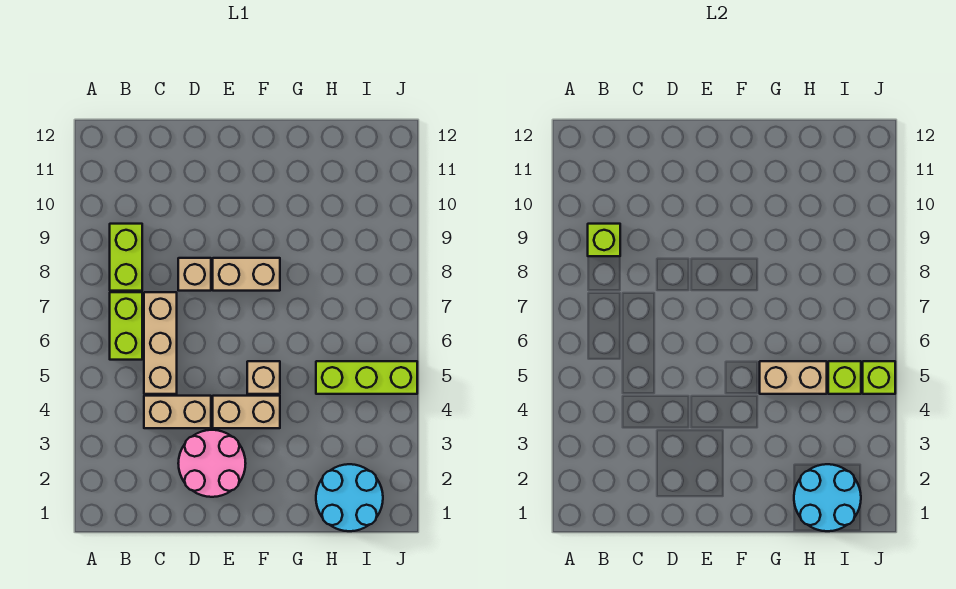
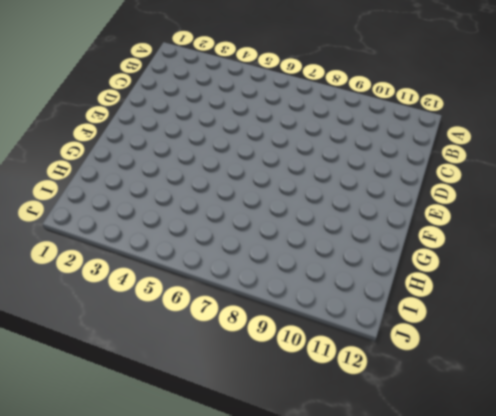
none -> lime brick B6:B7 level 1
none -> lime brick B8:B9 level 1
none -> tan brick C4:D4 level 1

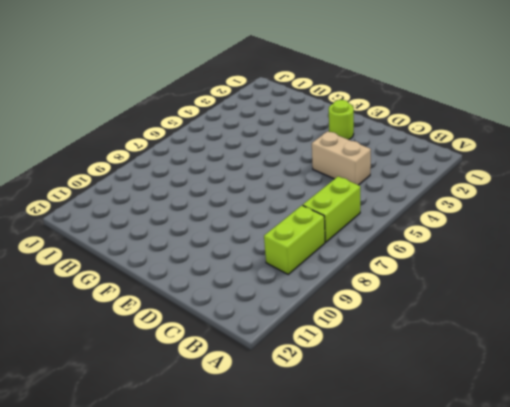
lime round brick E2 level 1 -> pink round brick D2:E3 level 1
none -> tan brick C5:C7 level 1
none -> tan brick D8 level 1
none -> tan brick E4:F4 level 1

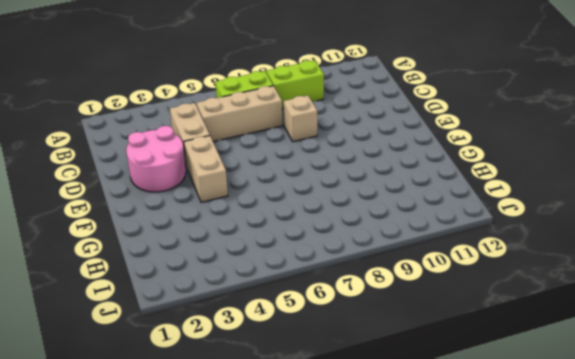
none -> tan brick E8:F8 level 1
none -> tan brick F5 level 1
none -> cyan round brick H1:I2 level 1

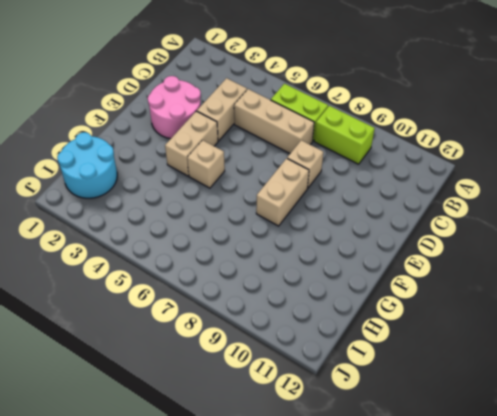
none -> lime brick H5:J5 level 1
none -> lime brick B9 level 2
none -> tan brick G5:H5 level 2

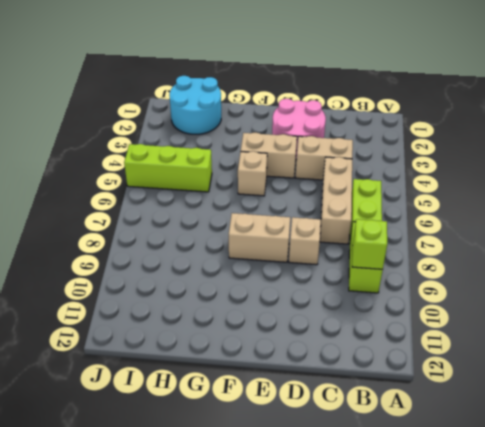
none -> tan brick G5:H5 level 2
none -> cyan round brick H1:I2 level 2
none -> lime brick I5 level 2

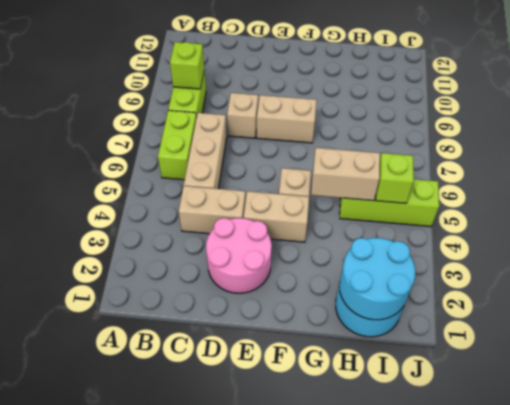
none -> lime brick J5 level 2

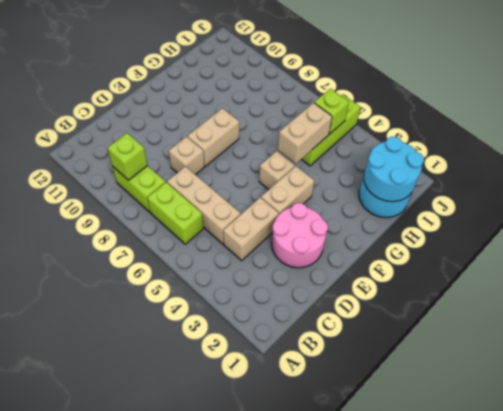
none -> lime brick J5 level 2

